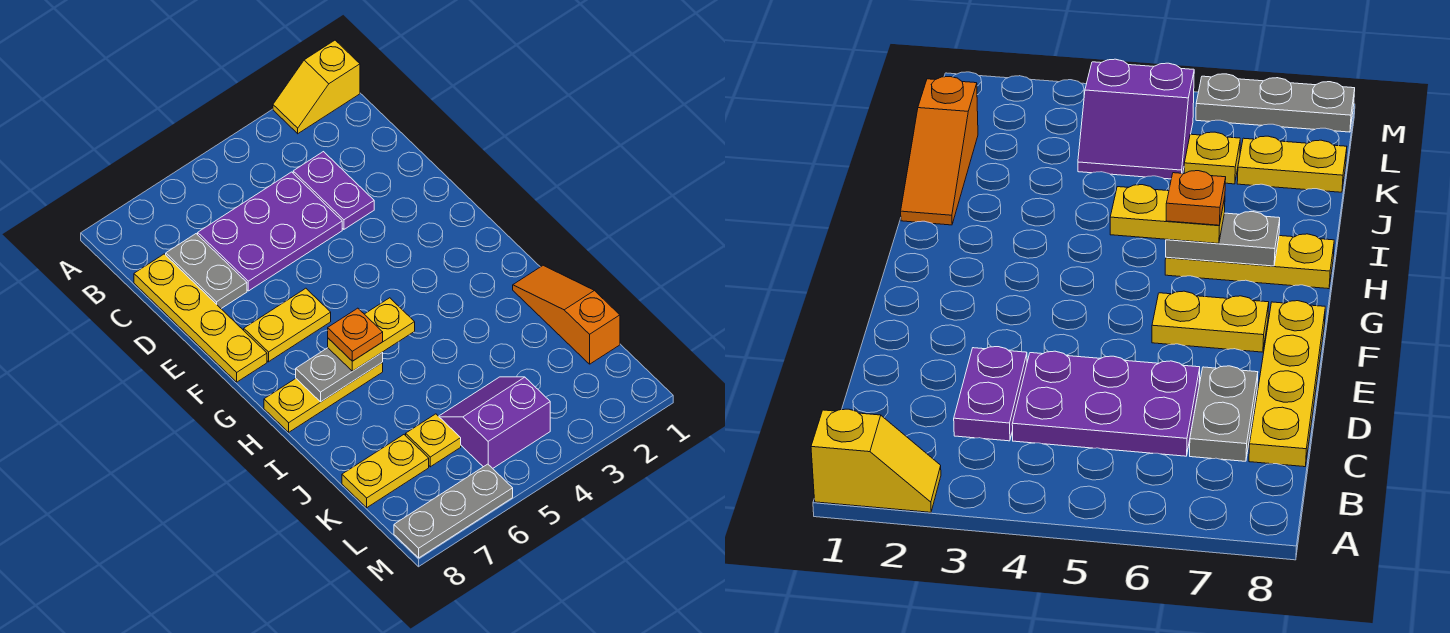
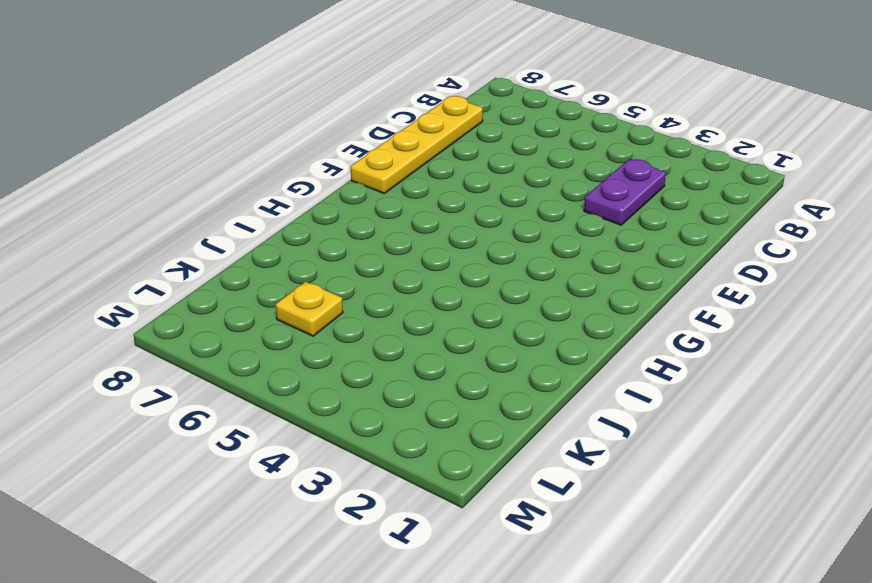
none -> yellow slope A1:A2 level 1 top 1
none -> purple plate C4:D6 level 1
none -> grey plate C7:D7 level 1

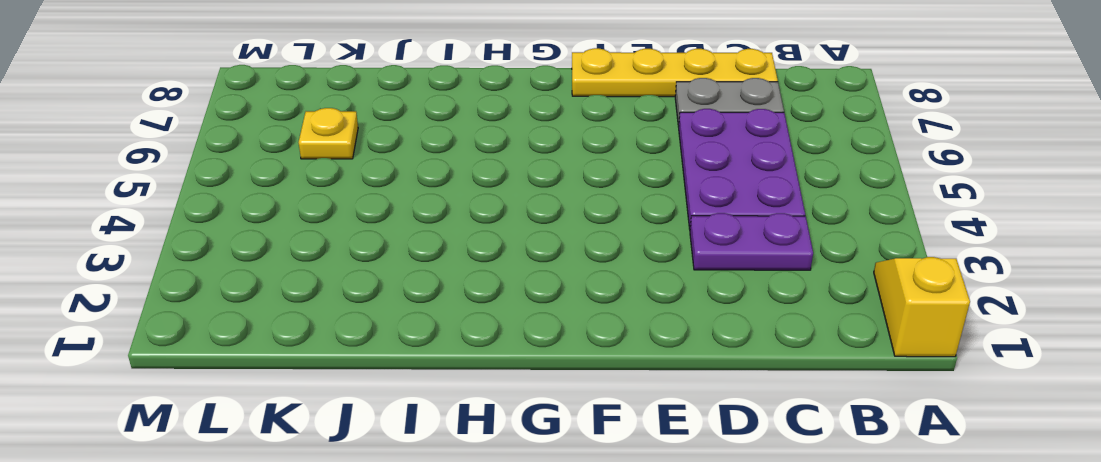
none -> yellow plate F6:F7 level 1
none -> yellow plate H6:H8 level 1
none -> orange slope I1:K1 level 1 top K

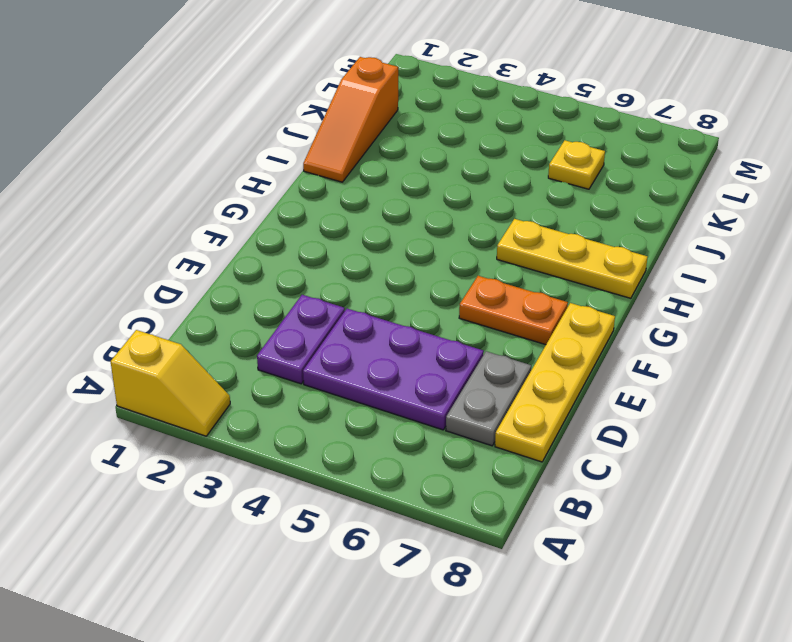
orange plate F6:F7 level 1 -> yellow plate F6:F7 level 1
none -> purple slope K4:L5 level 1 top L
none -> yellow plate K7:K8 level 1
none -> grey plate M6:M8 level 1

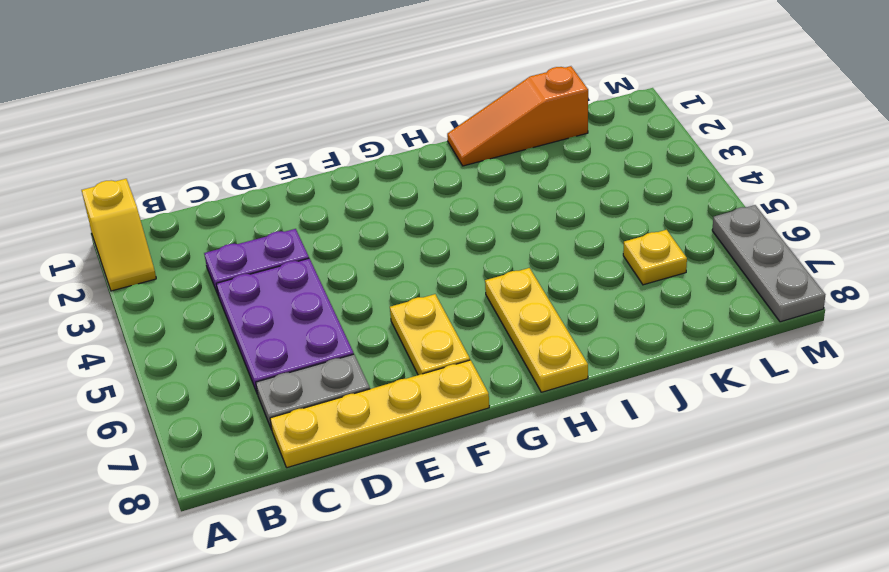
none -> purple slope K4:L5 level 1 top L
none -> yellow plate K7:K8 level 1
none -> grey plate H6:H7 level 2

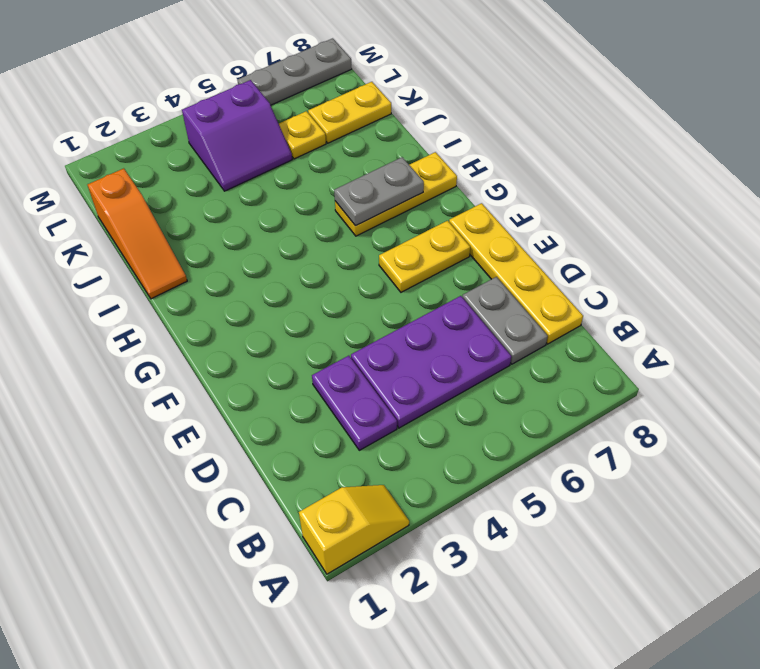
none -> yellow plate H5:H6 level 3
none -> orange plate H6 level 4

